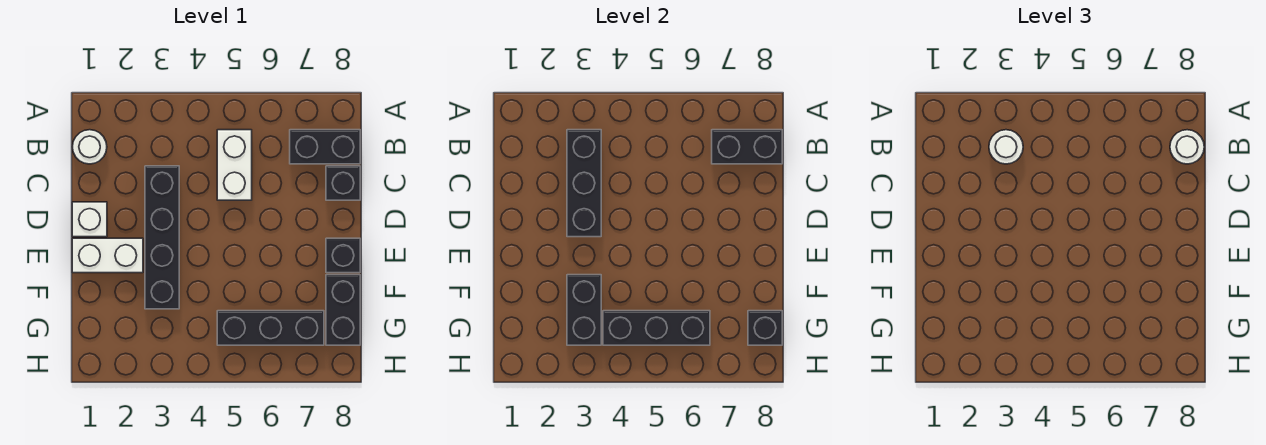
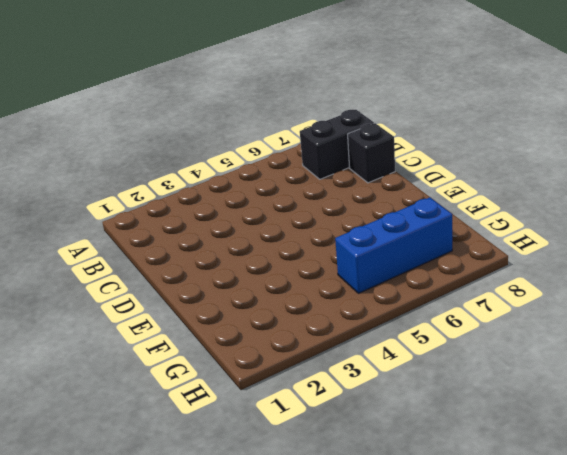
blue brick G5:G7 level 1 -> black brick G5:G7 level 1
none -> white round brick B1 level 1
none -> white brick B5:C5 level 1
none -> black brick C3:F3 level 1

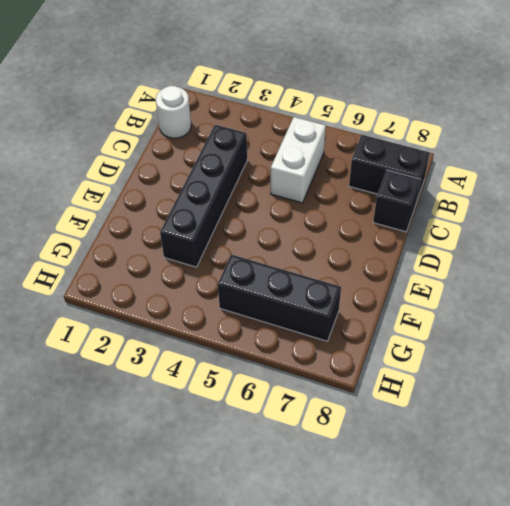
none -> white brick D1 level 1
none -> white brick E1:E2 level 1
none -> black brick E8 level 1

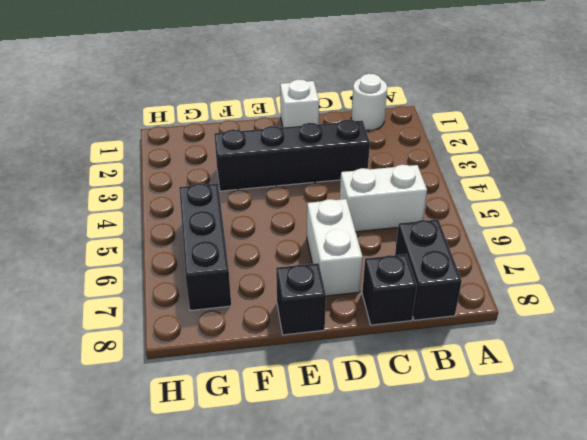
white brick D6:D7 level 1 -> white brick E1:E2 level 1
none -> black brick F8:G8 level 1
none -> black brick B3:D3 level 2
none -> black brick B7:B8 level 2

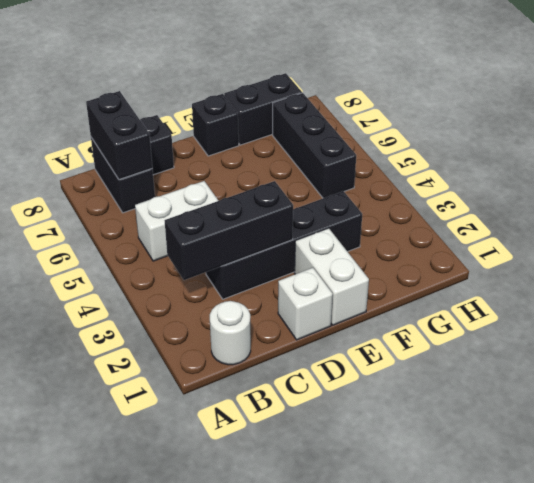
none -> black brick F3:G3 level 2
none -> black brick G4:G6 level 2
none -> black brick G8 level 2

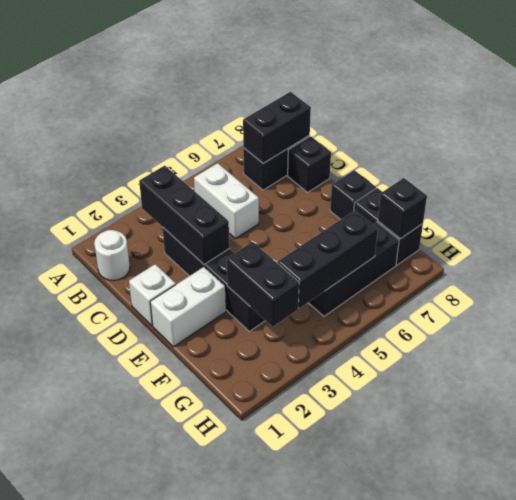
none -> white round brick B3 level 3
none -> white round brick B8 level 3

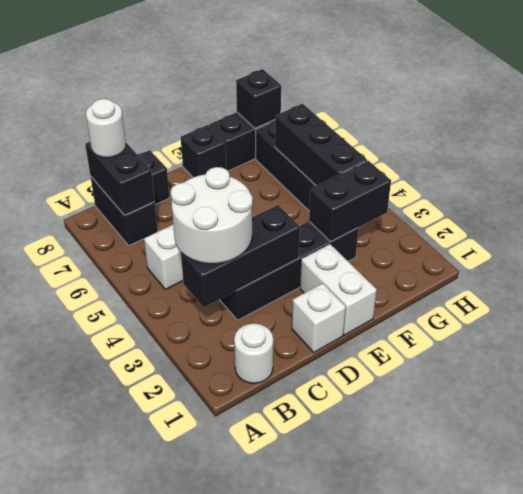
white round brick B3:C4 level 3 -> white round brick B3 level 3

